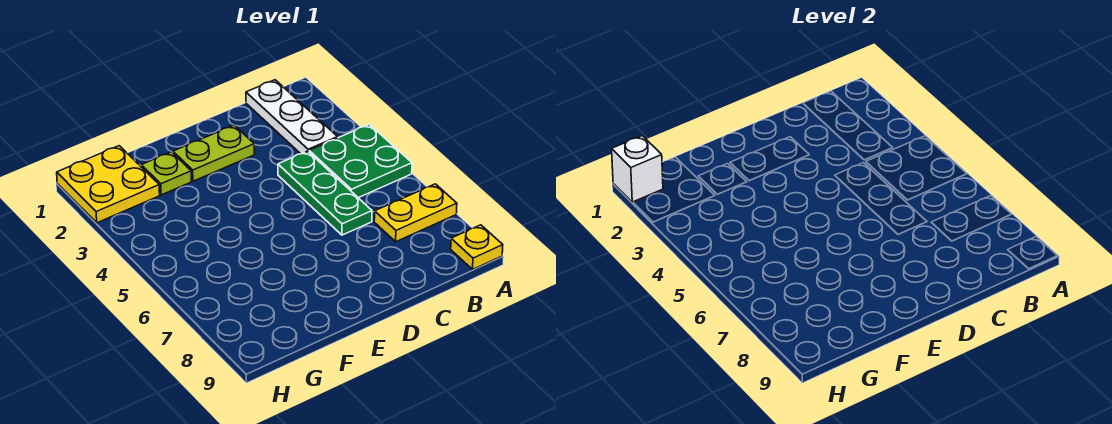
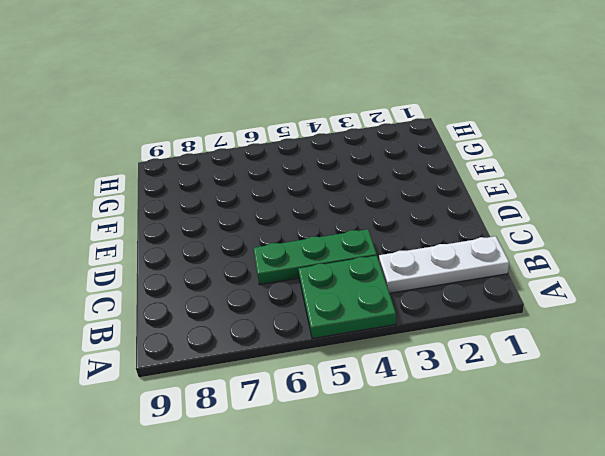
none -> yellow plate A7:B7 level 1
none -> yellow plate A9 level 1

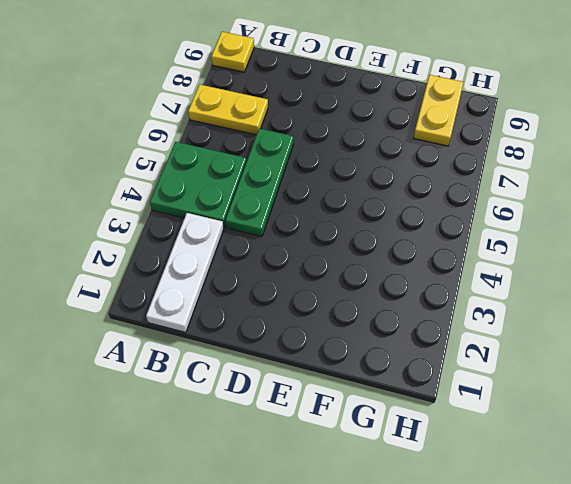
yellow plate G8:G9 level 1 -> none
none -> lime plate D2:E2 level 1
none -> lime plate F2 level 1

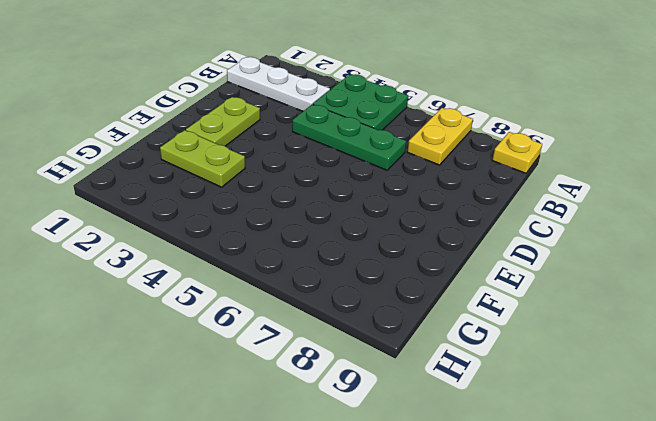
lime plate F2:F3 level 1 -> lime plate F2 level 1
none -> yellow plate G1:H2 level 1
none -> white brick H1 level 2

